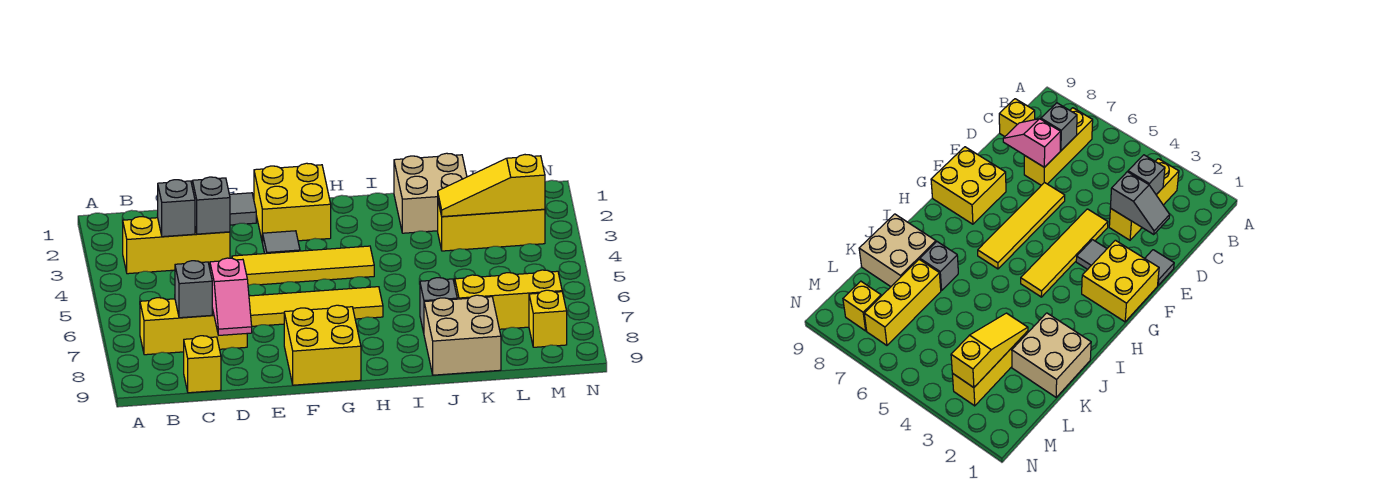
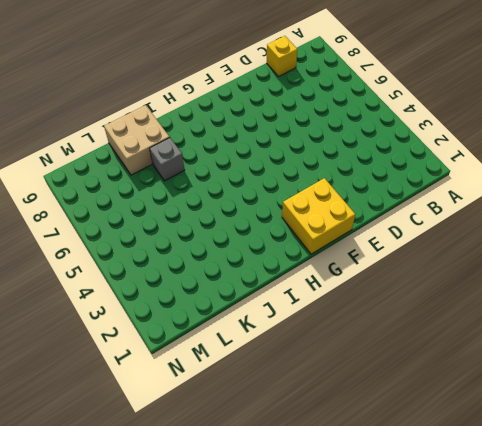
none -> yellow brick B3:D3 level 1
none -> yellow brick B7:D7 level 1
none -> grey tile E1 level 1

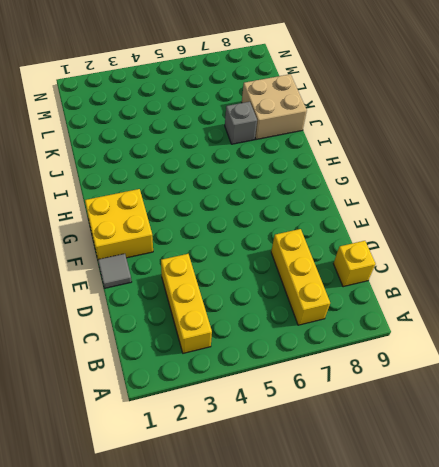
none -> yellow tile E4:H4 level 1
none -> yellow tile E6:H6 level 1
none -> grey tile F3 level 1

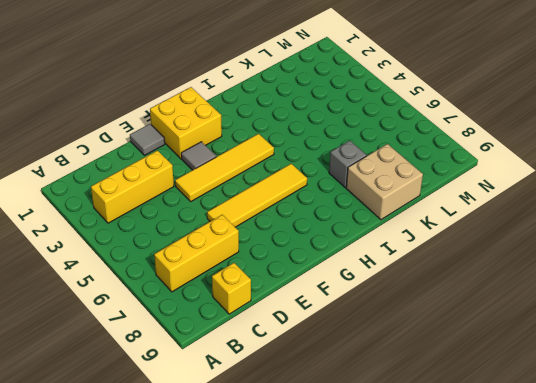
none -> yellow brick F8:G9 level 1
none -> tan brick J1:K2 level 1
none -> yellow brick K3:M3 level 1

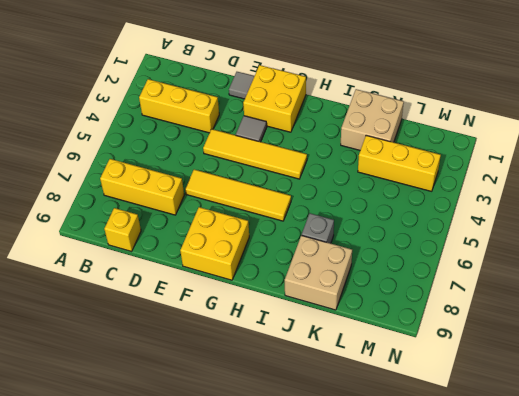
none -> yellow brick K7:M7 level 1
none -> yellow brick M8 level 1
none -> grey brick C3 level 2

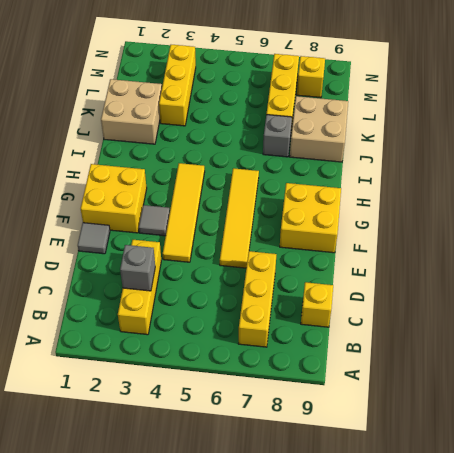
none -> grey brick C7 level 2
none -> grey slope D2:D3 level 2 top 3
none -> pink slope D7:D8 level 2 top 7

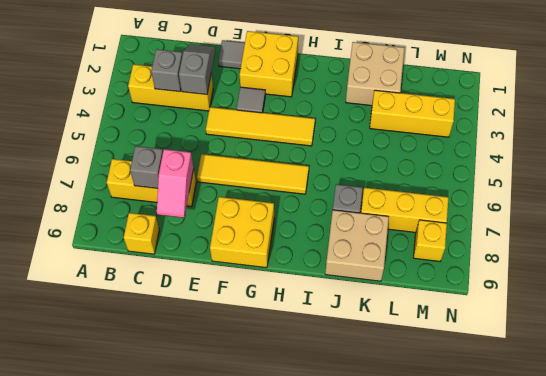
none -> yellow slope K3:M3 level 2 top M

